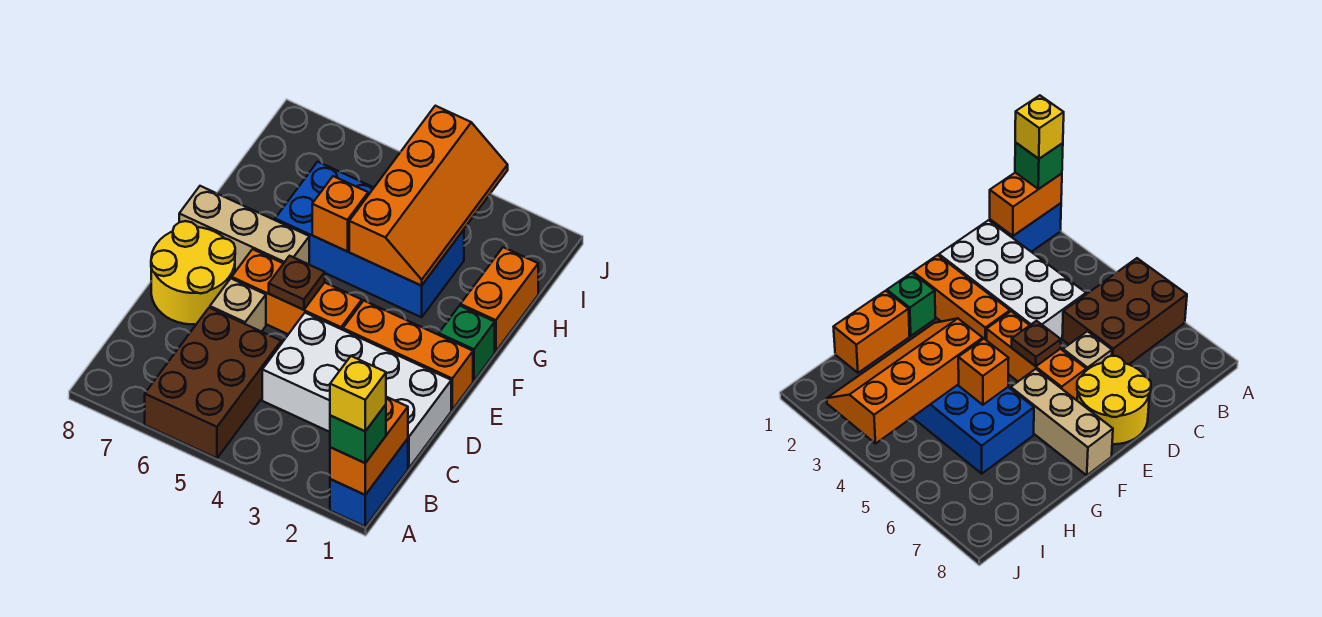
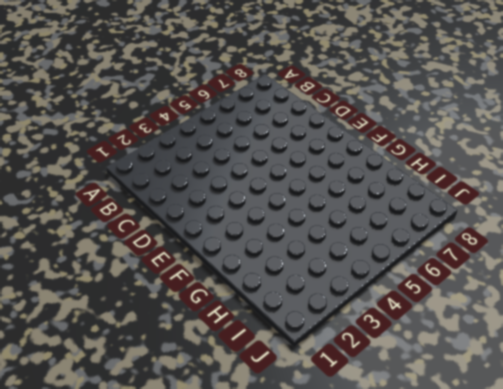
none -> blue brick A1:B1 level 1
none -> brown brick A5:C6 level 1
none -> white brick C1:D4 level 1

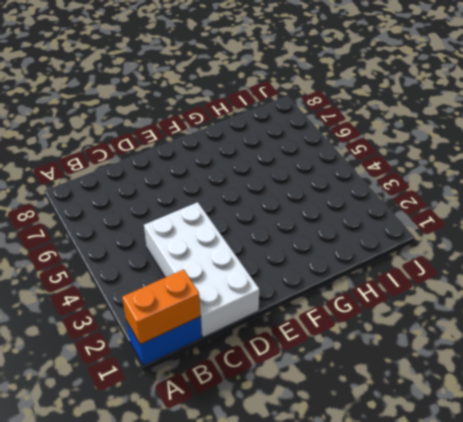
none -> brown brick A5:C6 level 1
none -> tan brick D6 level 1
none -> yellow round brick D7:E8 level 1

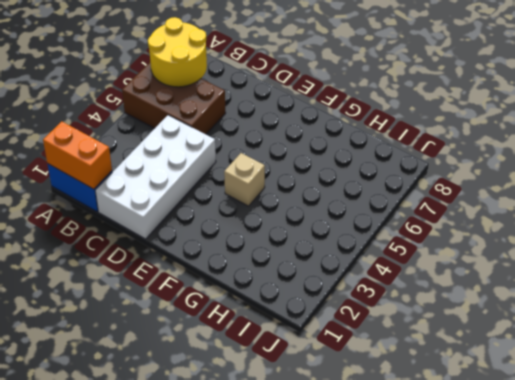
yellow round brick A6:B7 level 2 -> yellow round brick D7:E8 level 1
tan brick F4 level 1 -> tan brick D6 level 1
none -> orange brick E1:E3 level 1
none -> orange brick E4:E6 level 1
none -> green brick F1 level 1

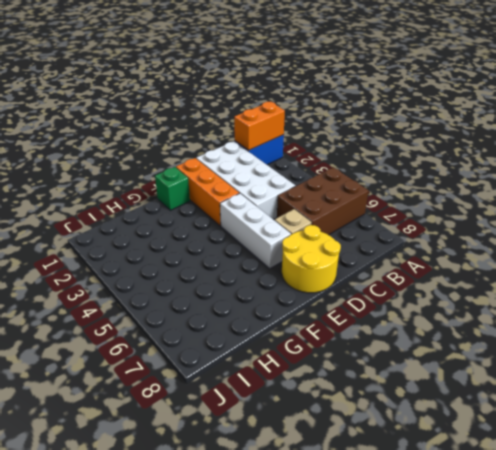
white brick E4:E6 level 1 -> orange brick E4:E6 level 1
none -> tan brick F6:F8 level 1
none -> orange brick G1:H1 level 1
none -> blue brick G3:H6 level 1

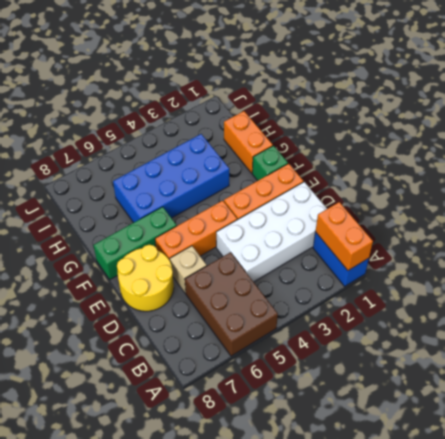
green brick F6:F8 level 1 -> tan brick F6:F8 level 1
none -> brown plate E5 level 2
none -> orange slope G3:J4 level 2 top 4
none -> orange brick G5 level 2

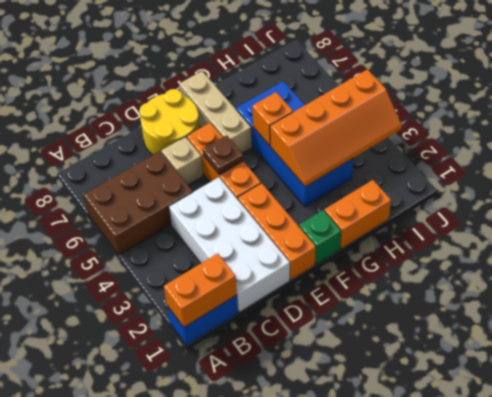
none -> green brick A1 level 3
none -> yellow brick A1 level 4

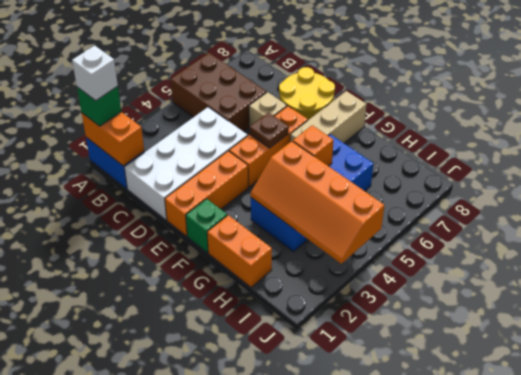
white brick A1 level 4 -> yellow brick A1 level 4

